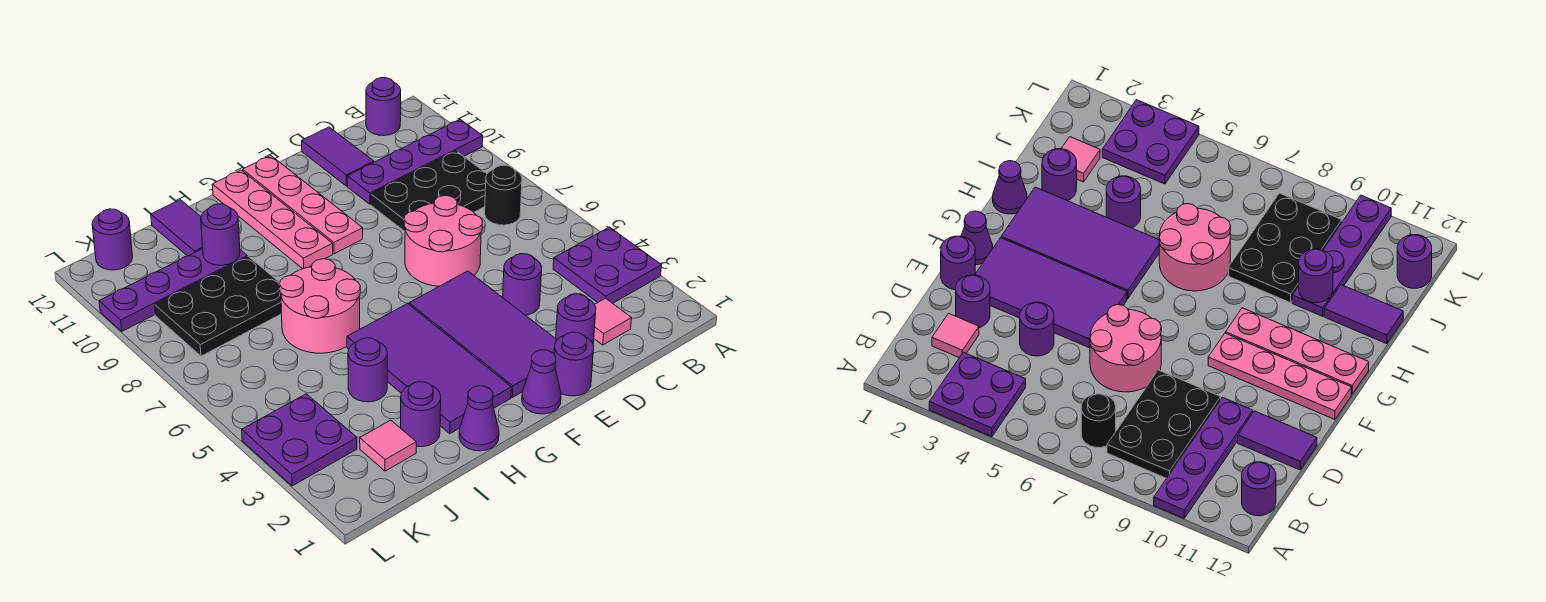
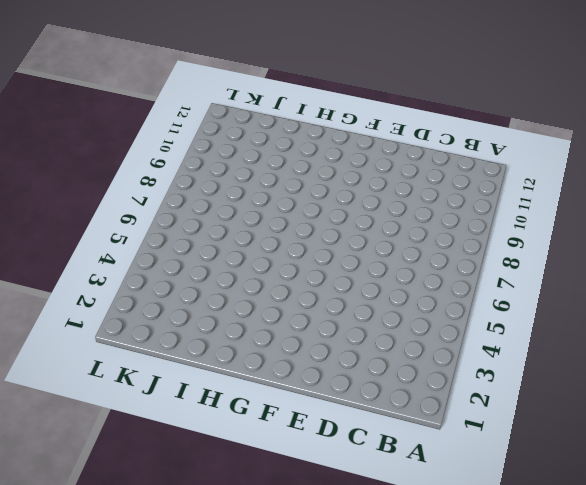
none -> purple plate A3:B4 level 1
none -> purple plate A10:D10 level 1
none -> black round brick B7 level 1

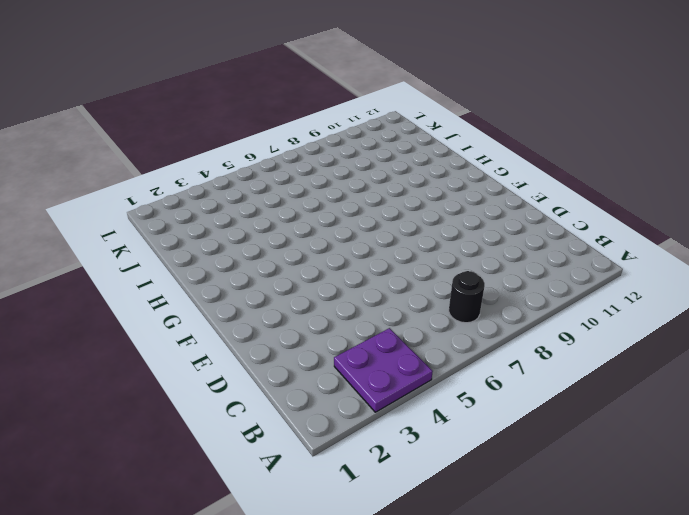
none -> purple plate A10:D10 level 1
none -> black plate B8:D9 level 1
none -> purple round brick B12 level 1

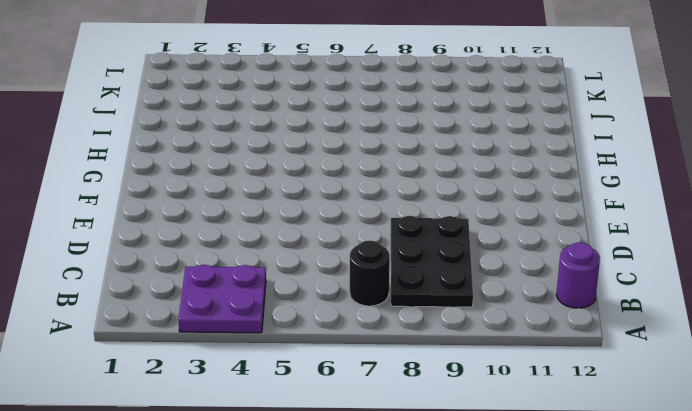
none -> purple plate A10:D10 level 1
none -> pink tile C2 level 1
none -> purple round brick D2 level 1

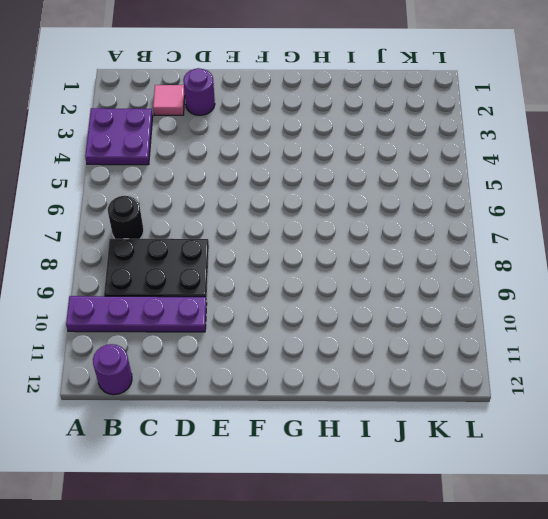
none -> purple round brick D4 level 1
none -> pink round brick D6:E7 level 1
none -> purple tile D11:D12 level 1

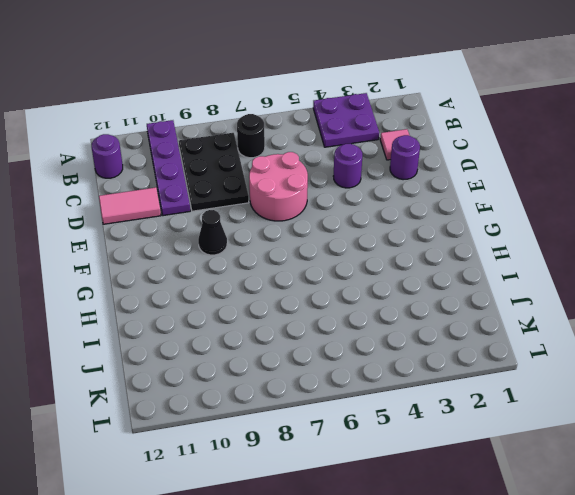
pink tile D11:D12 level 1 -> purple tile D11:D12 level 1
black cone F9 level 1 -> pink plate F9:F12 level 1
none -> purple round brick E1 level 1
none -> purple tile E2:F5 level 1
none -> purple cone F1 level 1

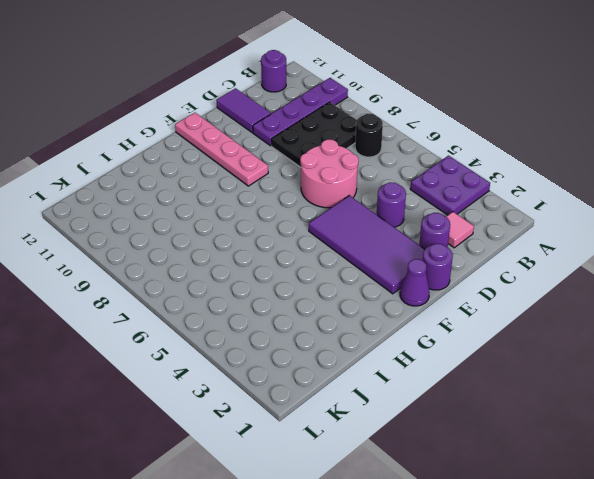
none -> purple tile G2:H5 level 1
none -> pink plate G9:G12 level 1
none -> purple cone H1 level 1

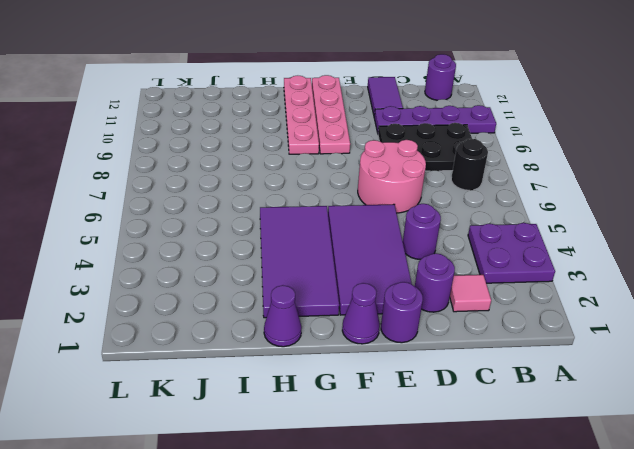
none -> pink round brick H6:I7 level 1
none -> purple round brick I2 level 1
none -> purple round brick I4 level 1

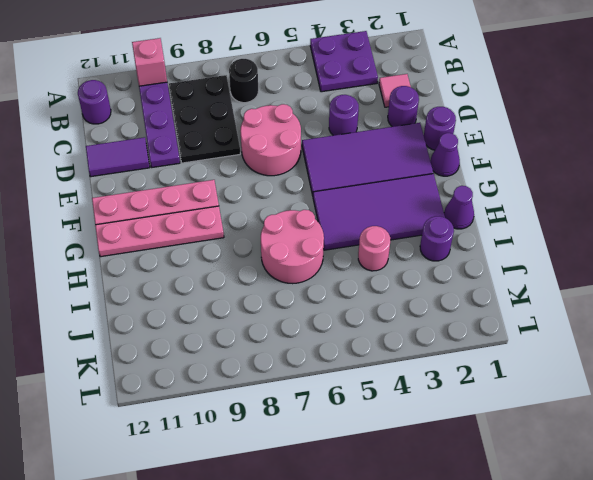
pink brick A10 level 2 -> none
pink round brick I4 level 1 -> purple round brick I4 level 1
none -> black plate I8:K9 level 1
none -> purple plate I10:L10 level 1
none -> purple tile I11:I12 level 1

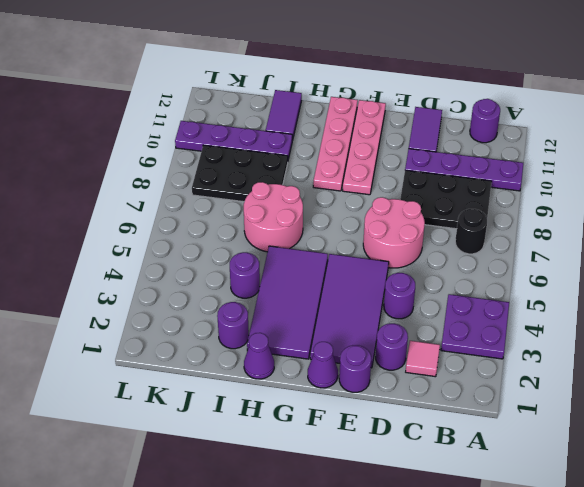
none -> pink tile J2 level 1
none -> purple plate K3:L4 level 1
none -> purple round brick K12 level 1

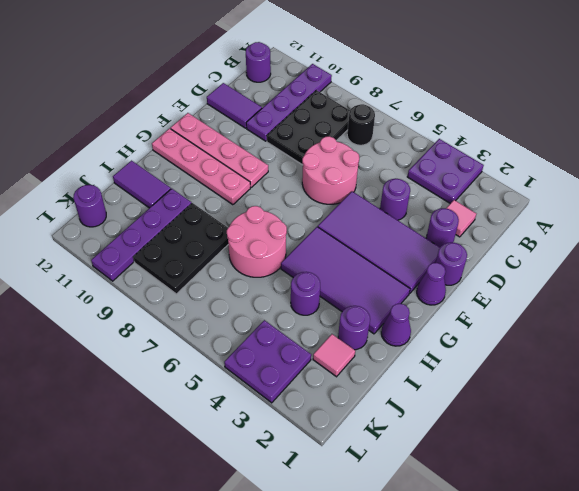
none -> purple round brick I10 level 2

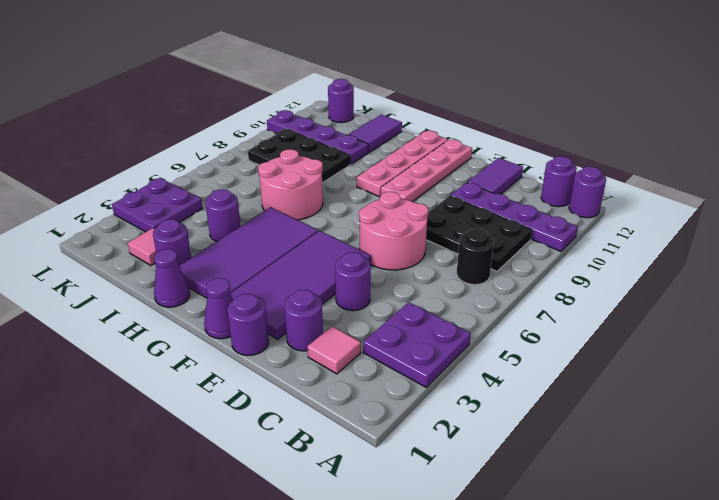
purple round brick A12 level 1 -> purple round brick I10 level 2

